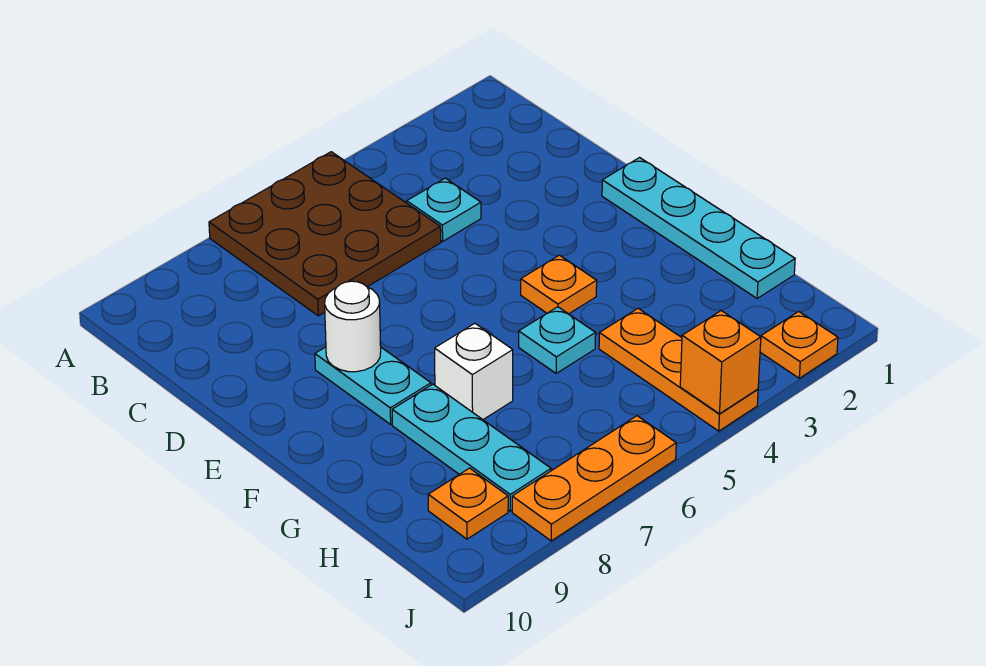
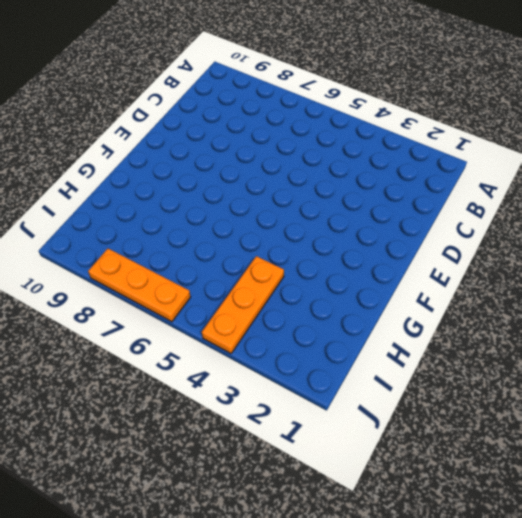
none -> brown plate A5:C7 level 1
none -> cyan plate C4 level 1
none -> cyan plate E1:H1 level 1

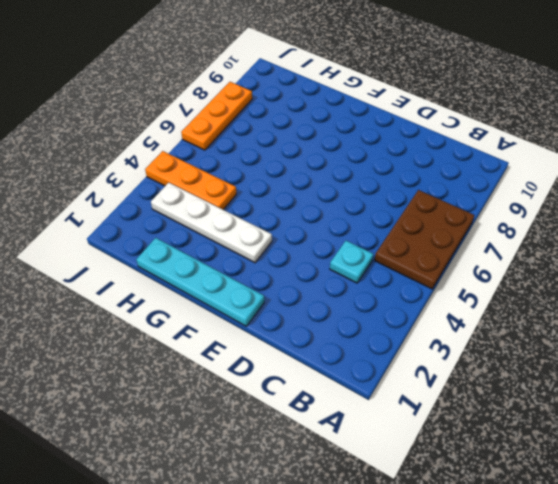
brown plate A5:B7 level 1 -> brown plate A5:C7 level 1
white plate F3:I3 level 1 -> none
none -> cyan plate E8:F8 level 1
none -> orange plate F4 level 1
none -> cyan plate G5 level 1

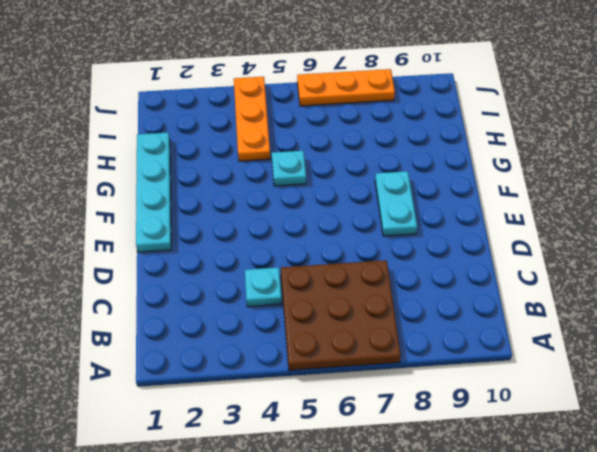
none -> orange plate F4 level 1
none -> white brick G7 level 1
none -> cyan plate G8:I8 level 1

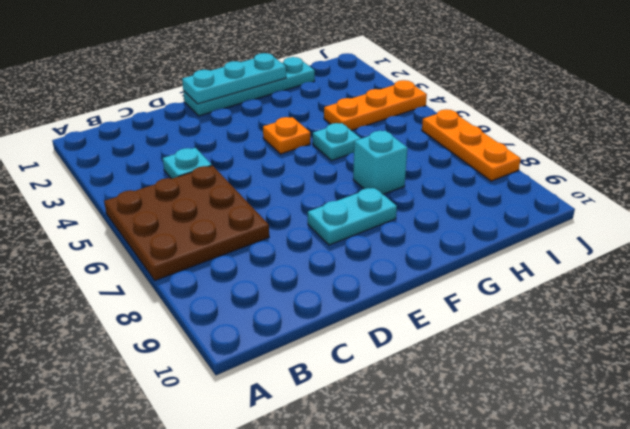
cyan plate E1:G1 level 2 -> cyan plate G8:I8 level 1
cyan brick G7 level 1 -> white brick G7 level 1
none -> orange plate I9 level 1
none -> orange plate J2 level 1
none -> white round brick E8 level 2

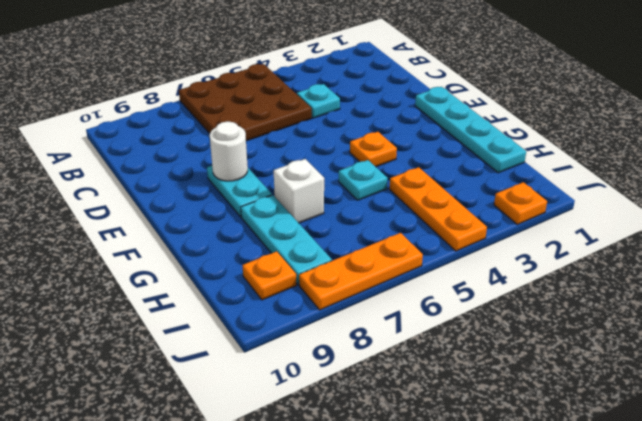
none -> orange brick J4 level 2

